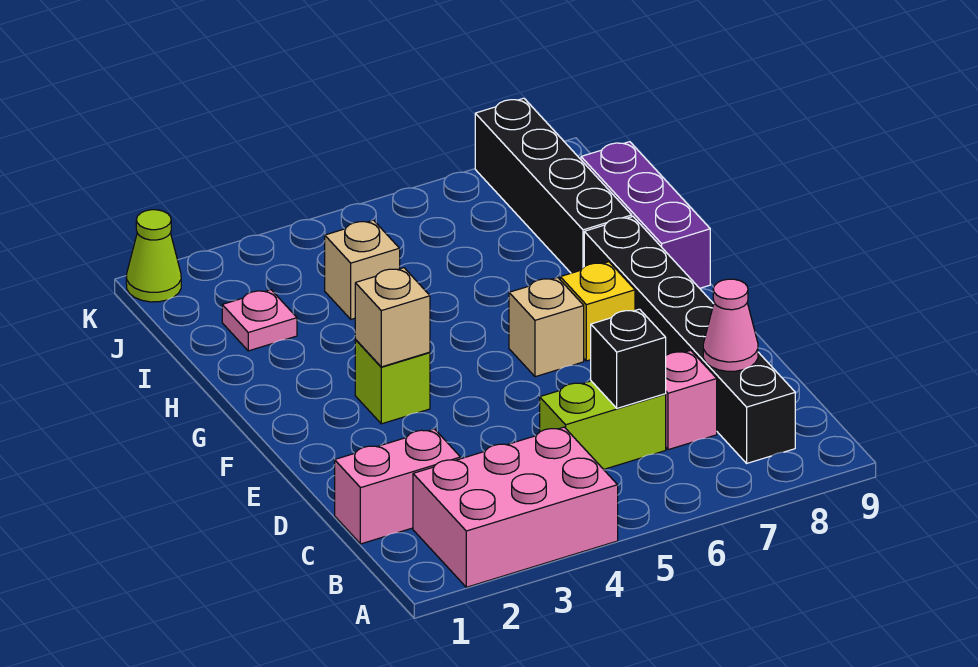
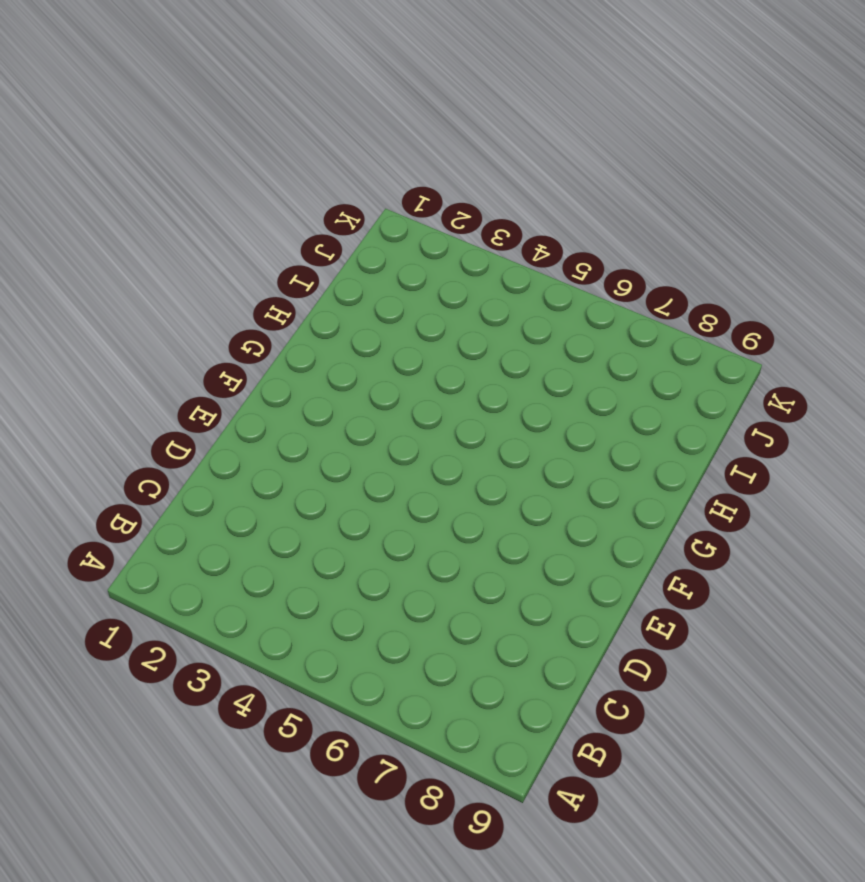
none -> pink brick A2:B4 level 1
none -> black brick B8:G8 level 1
none -> pink brick C1:C2 level 1

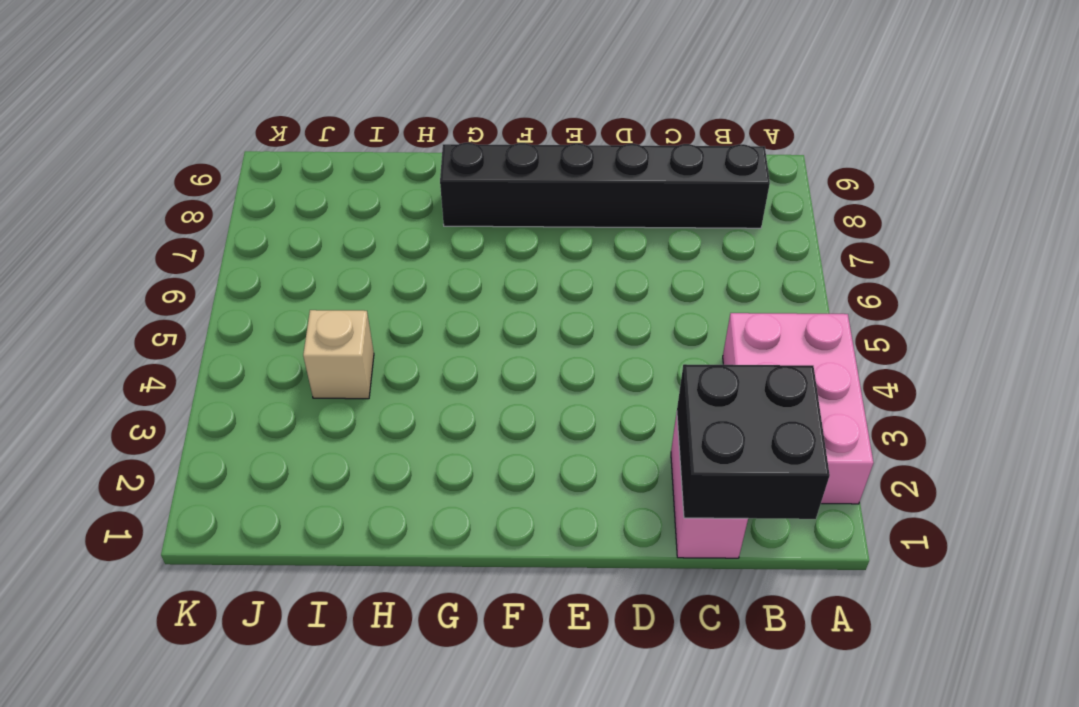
black brick B1:C2 level 2 -> none
none -> lime brick C5:C6 level 1
none -> pink brick C7 level 1
none -> lime brick F3 level 1

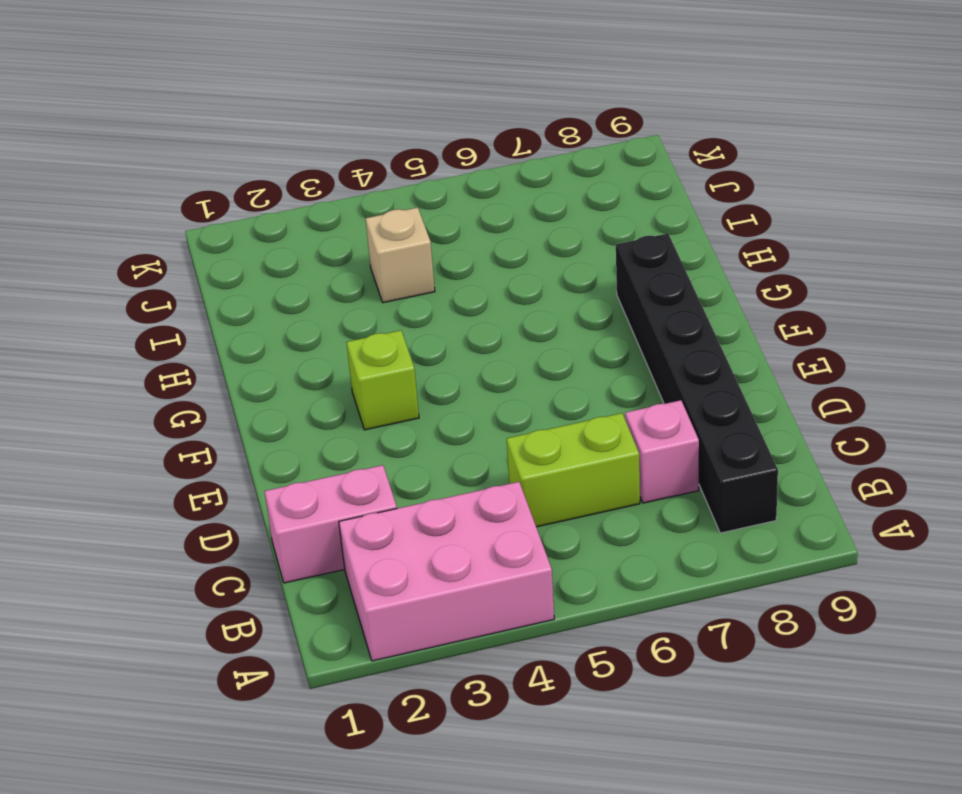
none -> tan brick F6 level 1
none -> yellow brick F7 level 1
none -> purple brick G9:I9 level 1

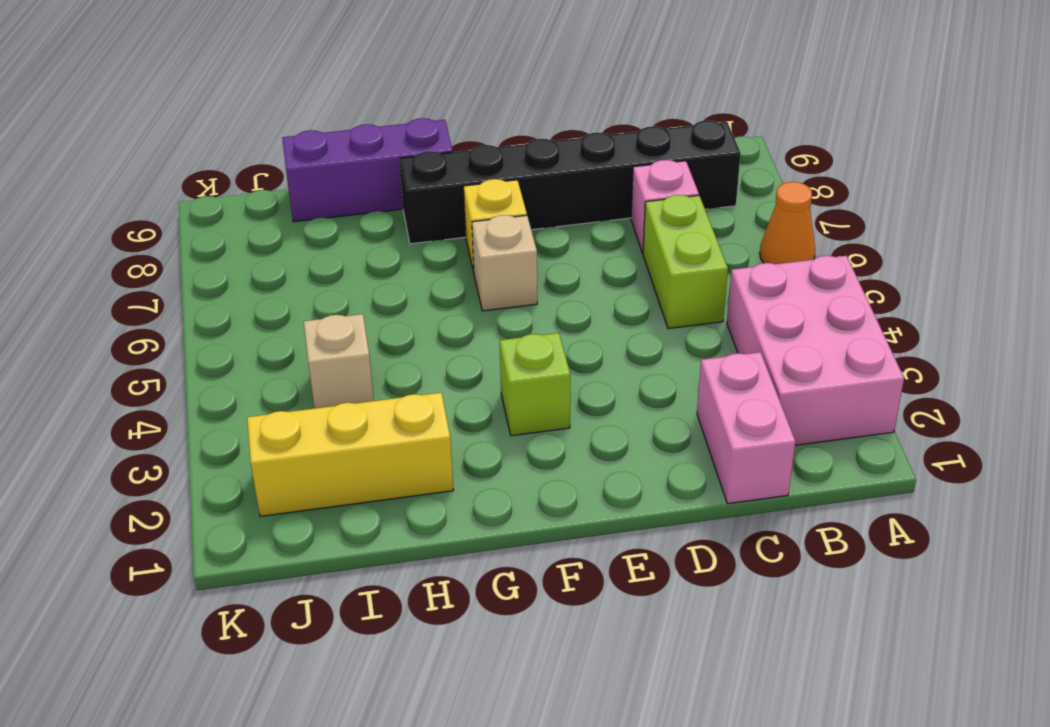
orange cone A6 level 1 -> none
yellow brick H2:J2 level 1 -> pink plate I2 level 1
none -> black brick H8:K8 level 1
none -> lime cone K1 level 1
none -> black brick C6 level 2

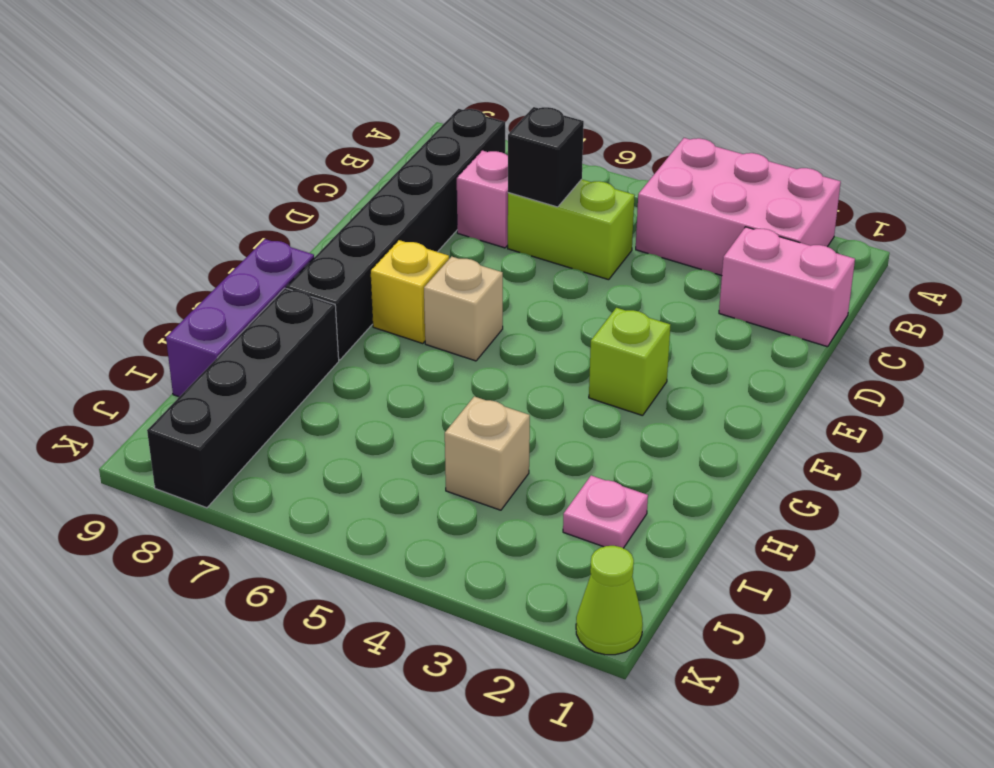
none -> pink cone C8 level 2
none -> tan brick F3 level 2

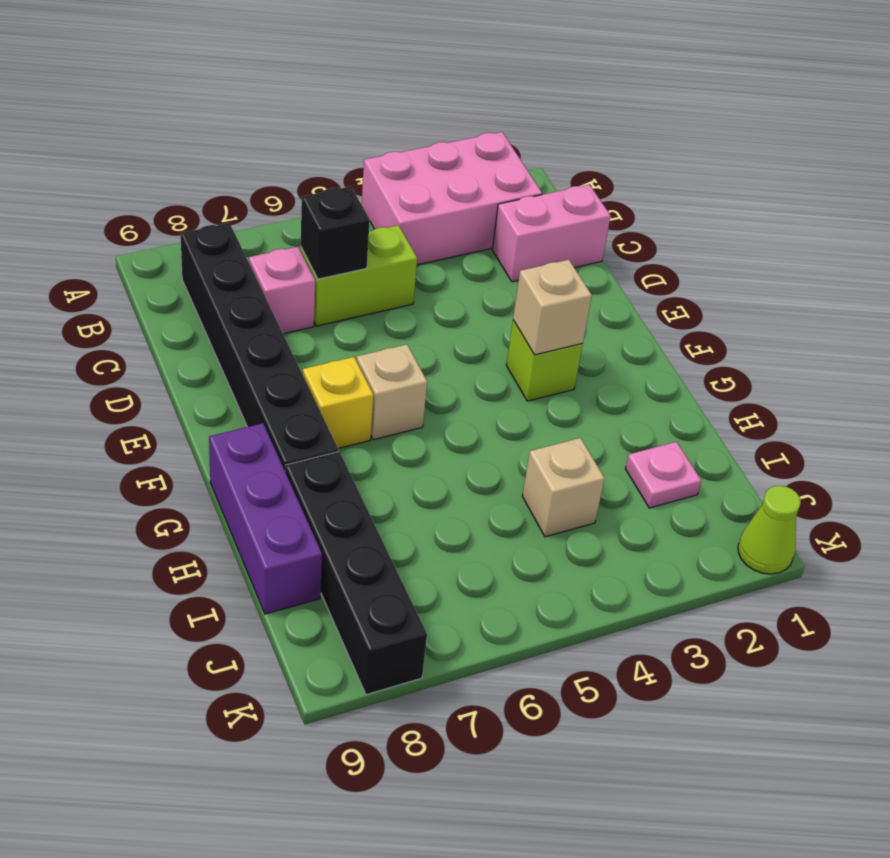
none -> pink cone C8 level 2

